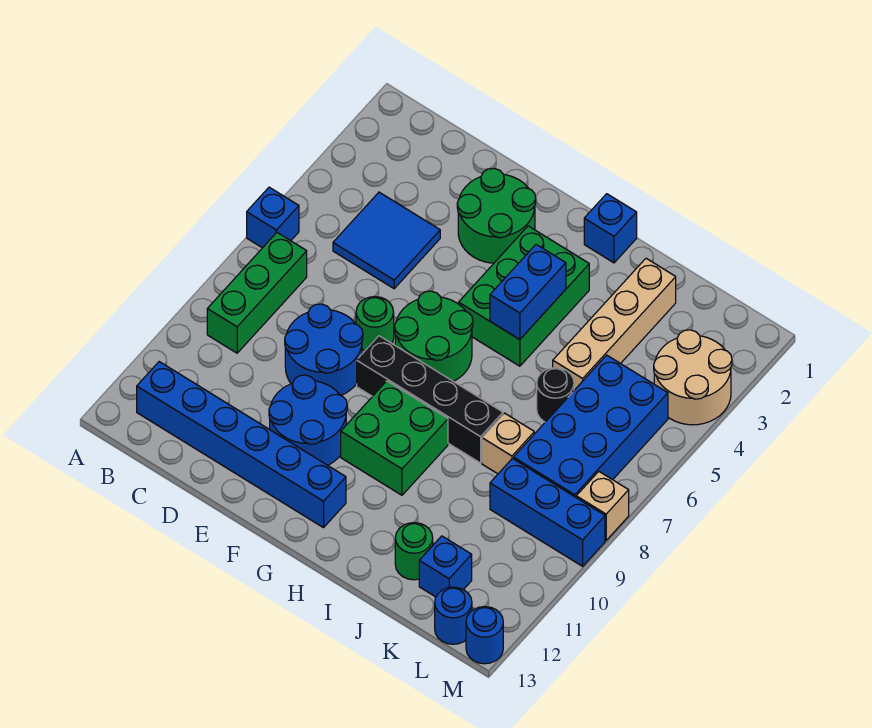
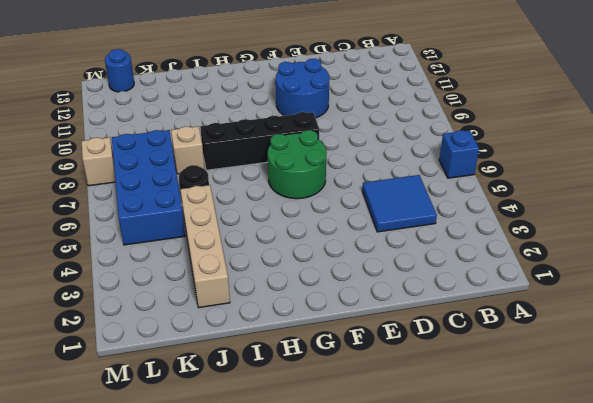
none -> green brick B7:B9 level 1
none -> blue brick B12:G12 level 1
none -> blue round brick D8:E9 level 1

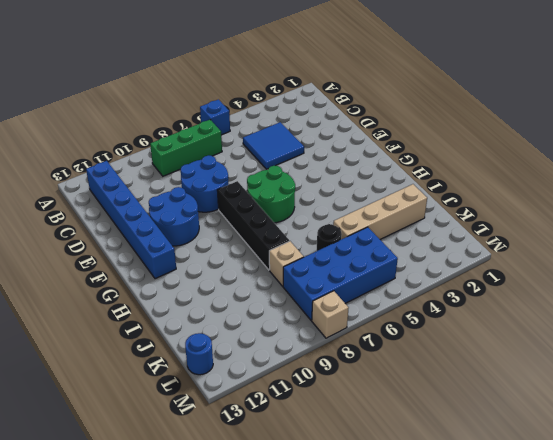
none -> green round brick E2:F3 level 1
none -> green round brick E7 level 1
none -> green brick G3:H5 level 1

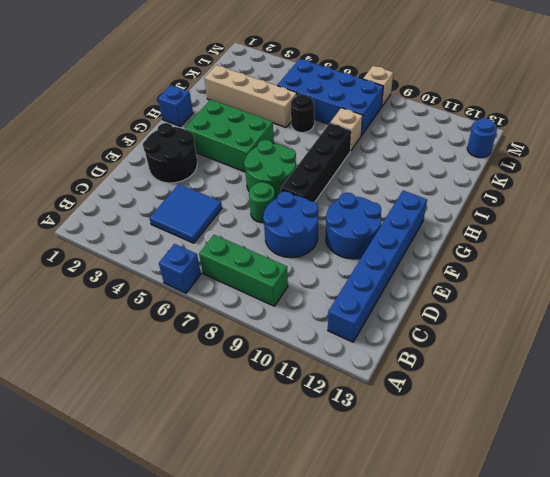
black round brick E2:F3 level 1 -> green round brick E2:F3 level 1
none -> green brick G9:H10 level 1
none -> green round brick J12 level 1
none -> blue brick K9:M9 level 1

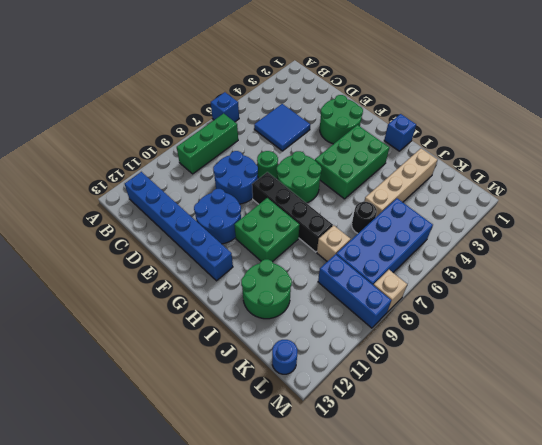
green round brick I11:J12 level 1 -> green round brick J12 level 1
none -> blue brick K12 level 1
none -> tan round brick L3:M4 level 1
none -> blue round brick M13 level 1

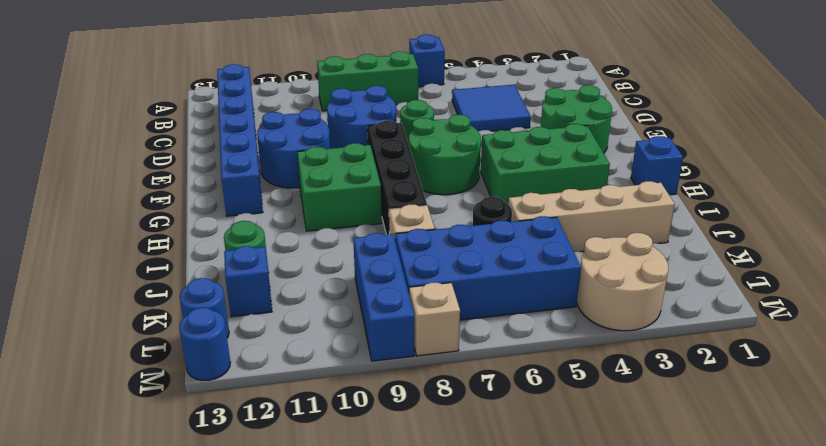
none -> blue brick H4:H5 level 2

